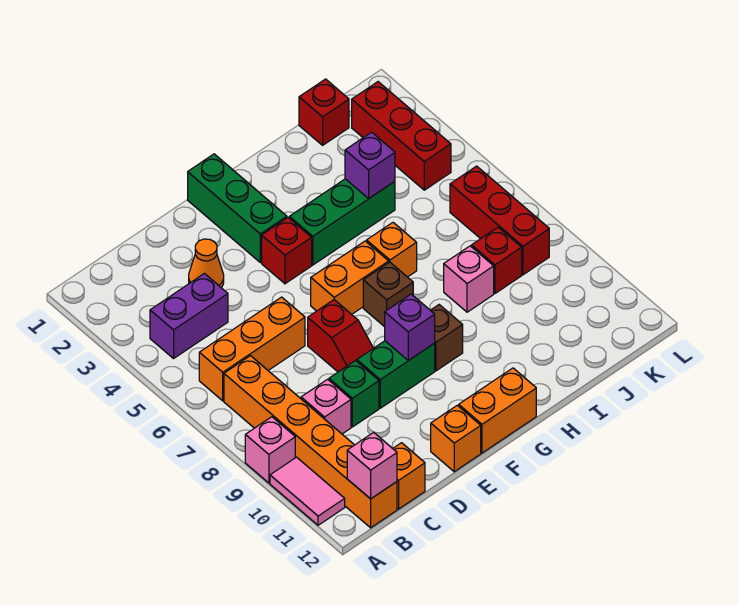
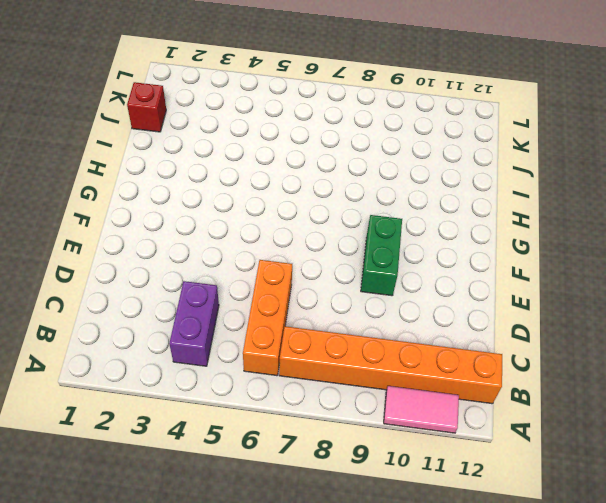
none -> pink brick A9 level 1
none -> pink brick C9 level 1
none -> orange brick C12 level 1

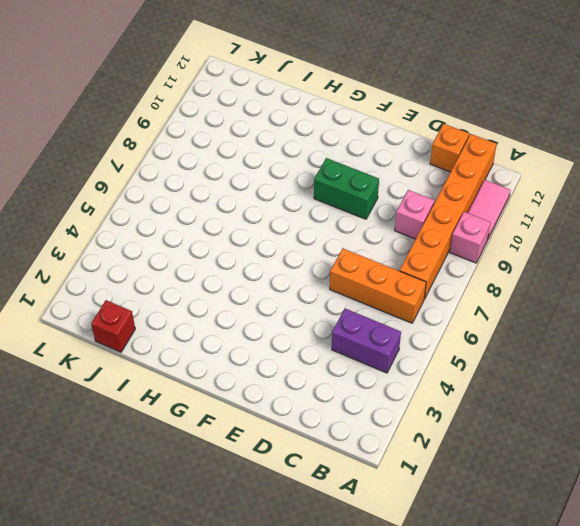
none -> orange cone D3 level 1
none -> green brick D9 level 1
none -> red slope E7:E8 level 1 top 7

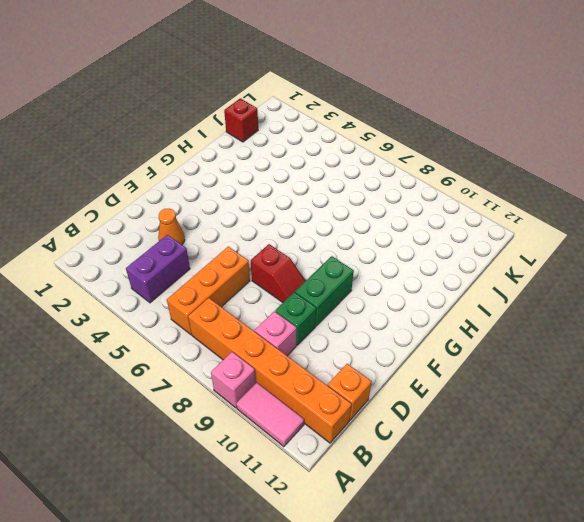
none -> orange brick E12 level 1
none -> green brick F1:F3 level 1
none -> red brick F4 level 1

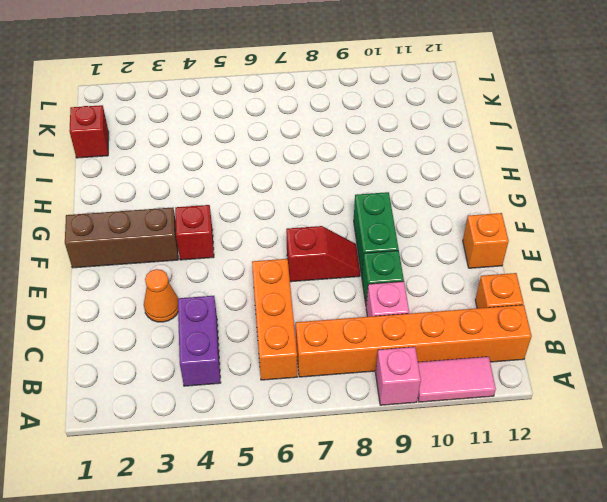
brown brick F1:F3 level 1 -> green brick F1:F3 level 1
none -> orange brick F6:G6 level 1
none -> orange brick F12:G12 level 1
none -> green brick G4:I4 level 1

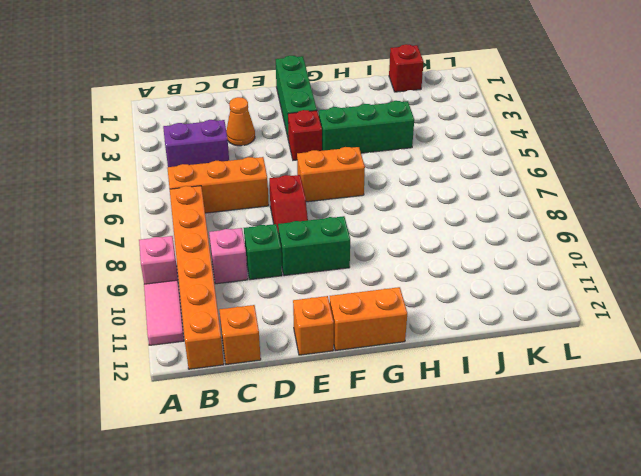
none -> brown brick G7 level 1
none -> brown brick G9 level 1
none -> orange brick H6 level 1

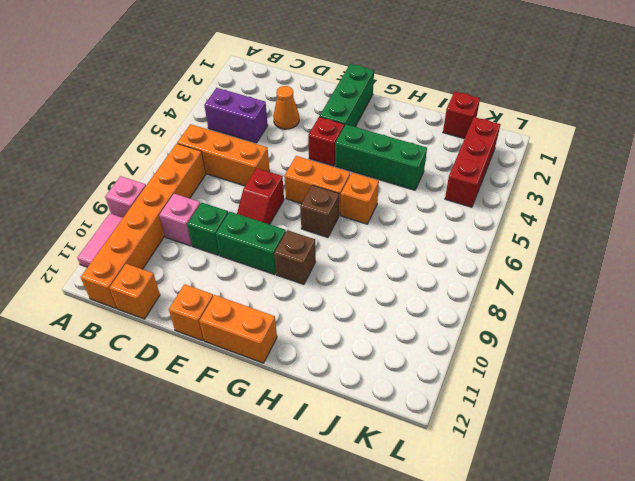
none -> pink brick I8 level 1
none -> red brick J8 level 1
none -> red brick K6:K8 level 1

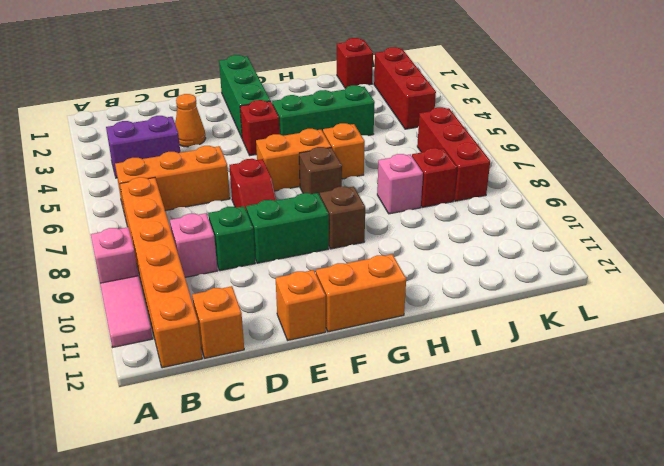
none -> pink brick B12 level 2
none -> purple brick F9 level 2
none -> purple brick I4 level 2

